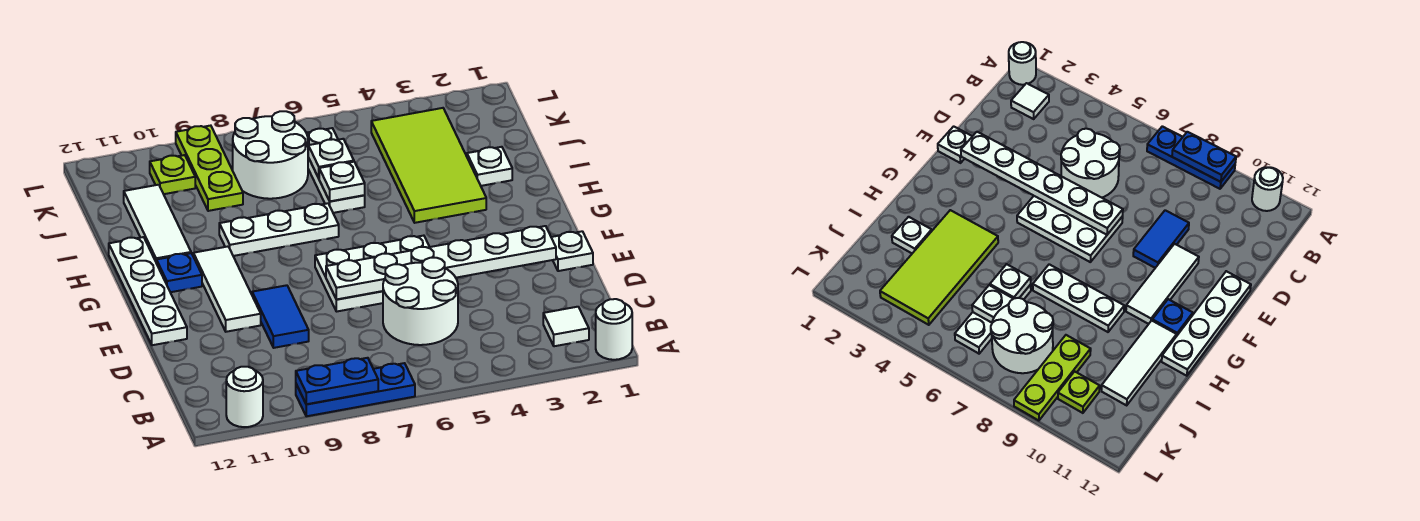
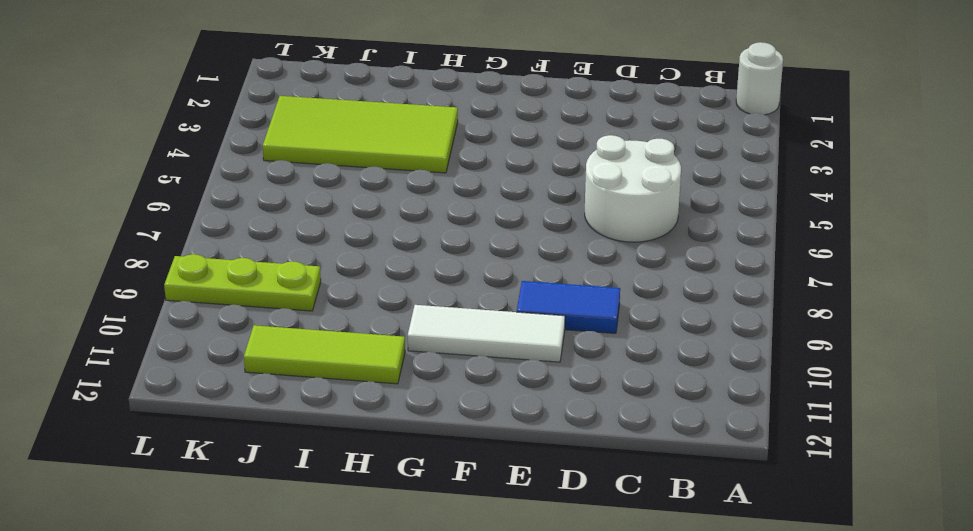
lime tile H11:J11 level 1 -> white tile H11:J11 level 1
none -> blue plate A7:A9 level 1
none -> white round brick A11 level 1
none -> white tile B2 level 1

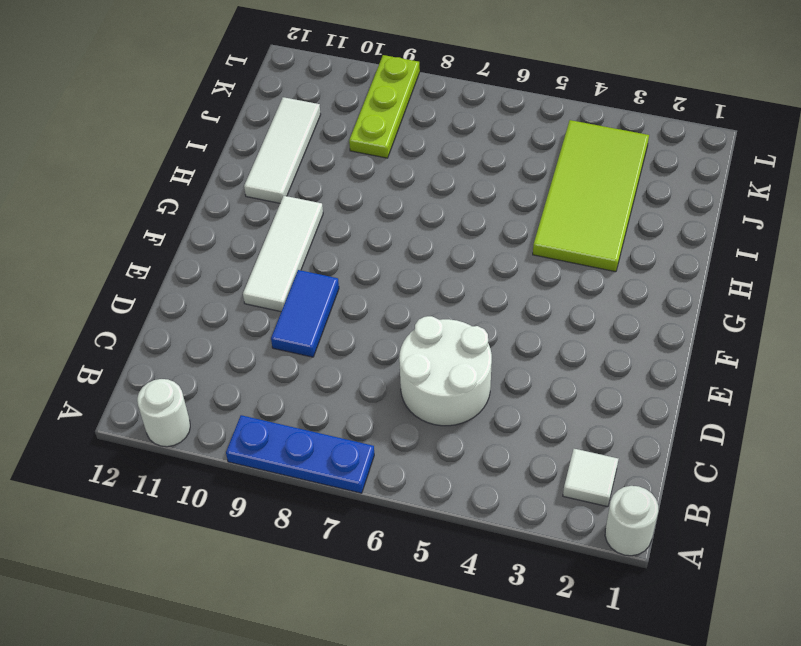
none -> white plate E1 level 1
none -> white plate E5:F7 level 1
none -> white plate E12:H12 level 1

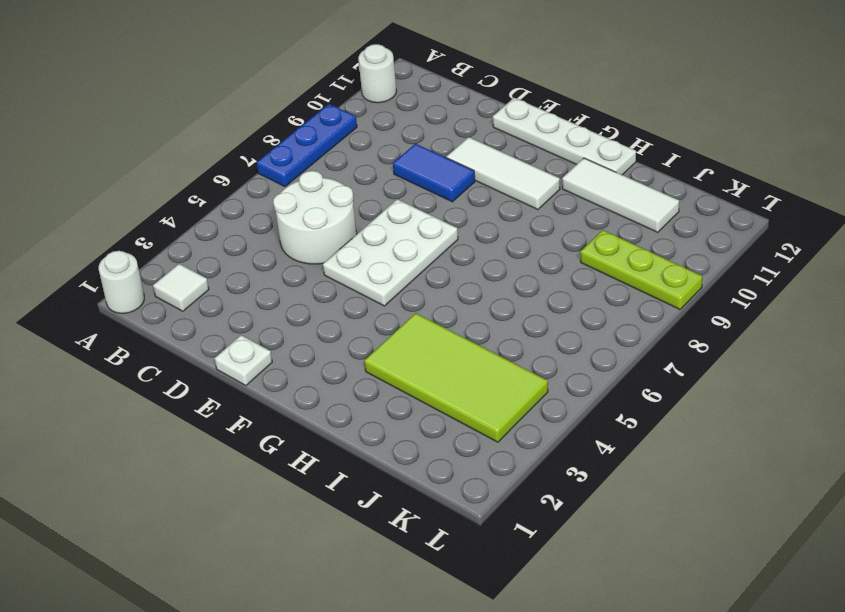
none -> blue plate G11 level 1
none -> white plate H7:H9 level 1
none -> white plate I2 level 1

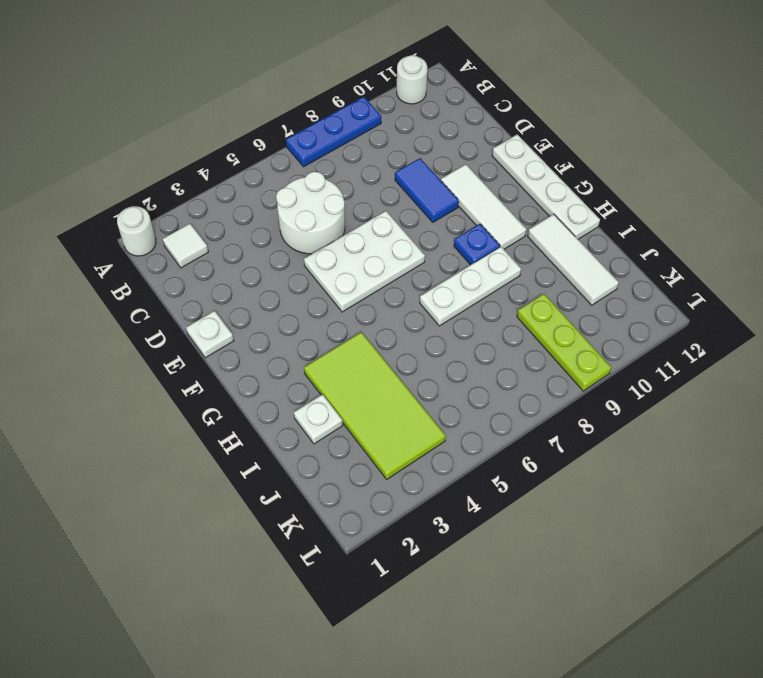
blue plate G9 level 1 -> blue plate G11 level 1
none -> white plate I6:K6 level 1
none -> white round brick J7:K8 level 1
none -> lime plate K10 level 1

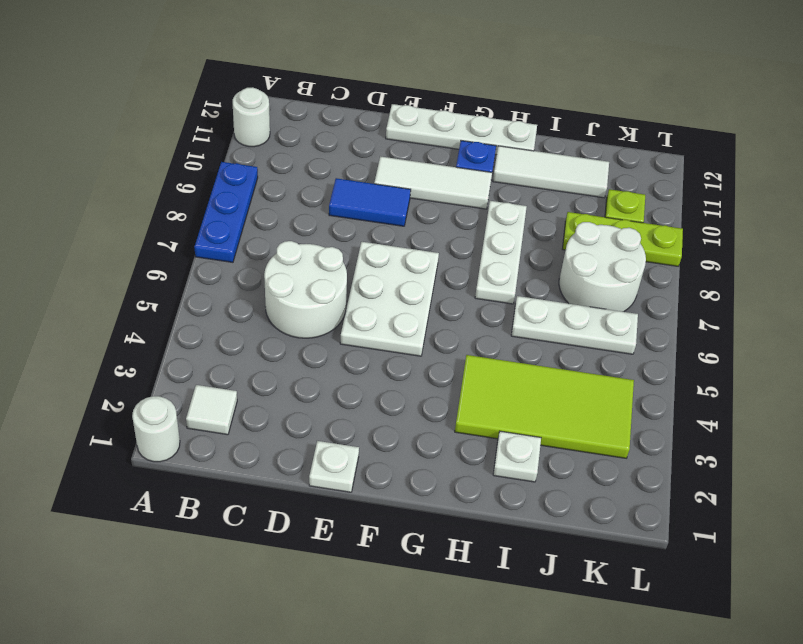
none -> blue plate A8:A9 level 2
none -> white plate E2:E7 level 2
none -> white plate I6 level 2

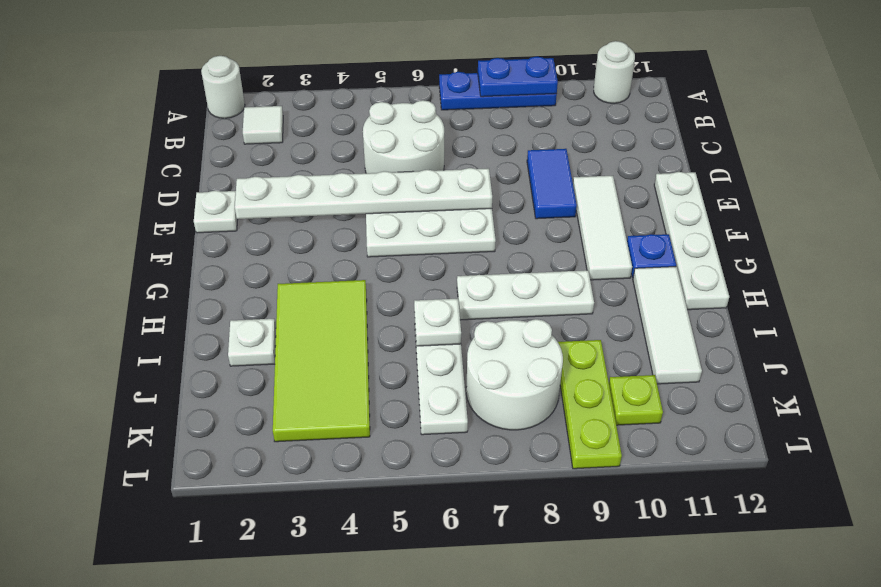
none -> white plate J6 level 2

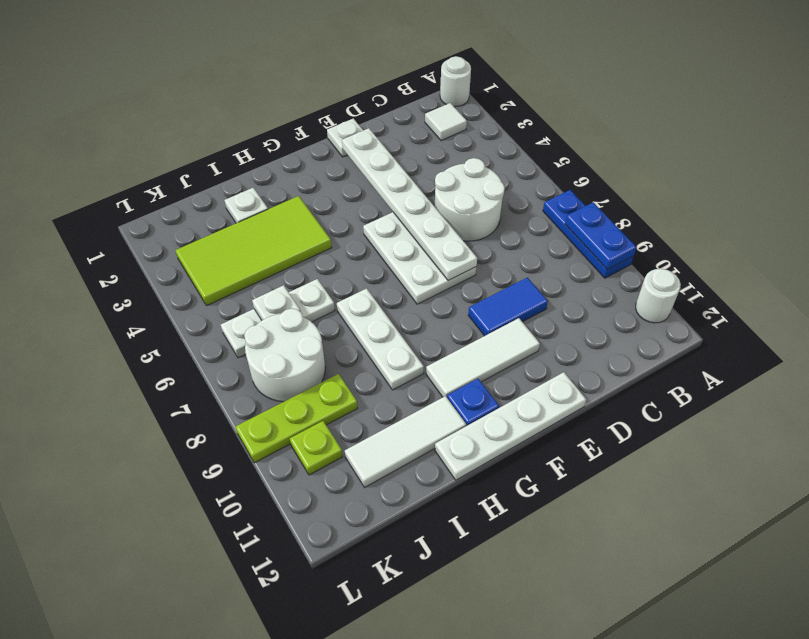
none -> white plate I6 level 2

